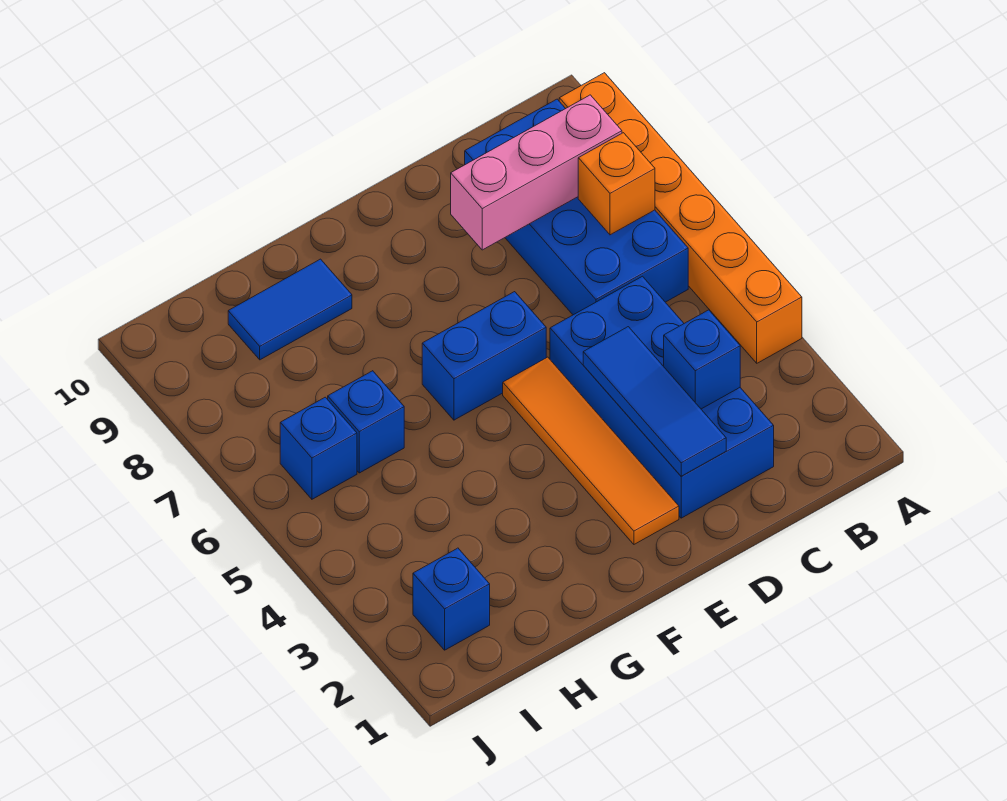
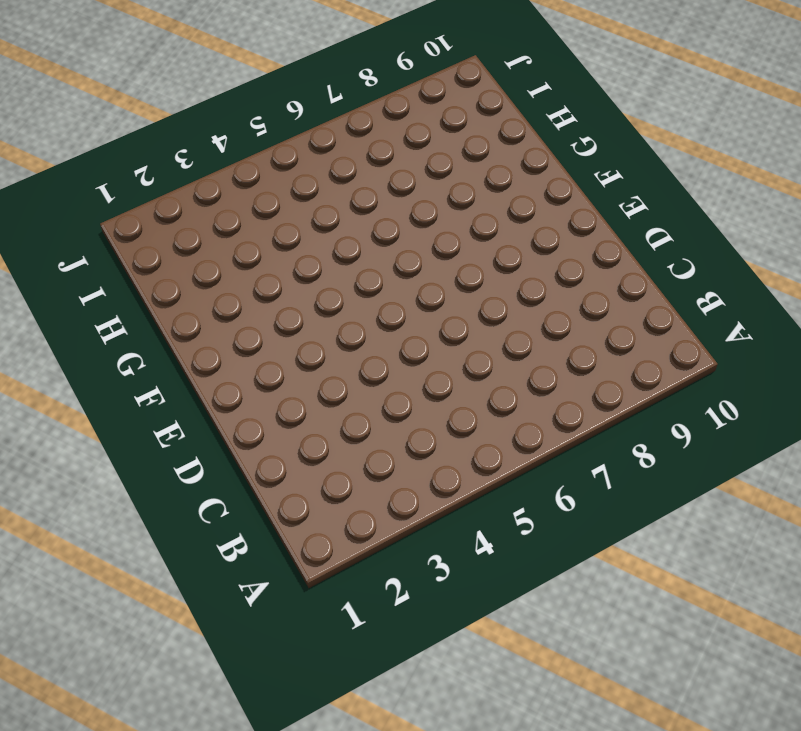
none -> orange brick A4:A9 level 1
none -> blue brick B6:C9 level 1
none -> blue brick C2:D5 level 1

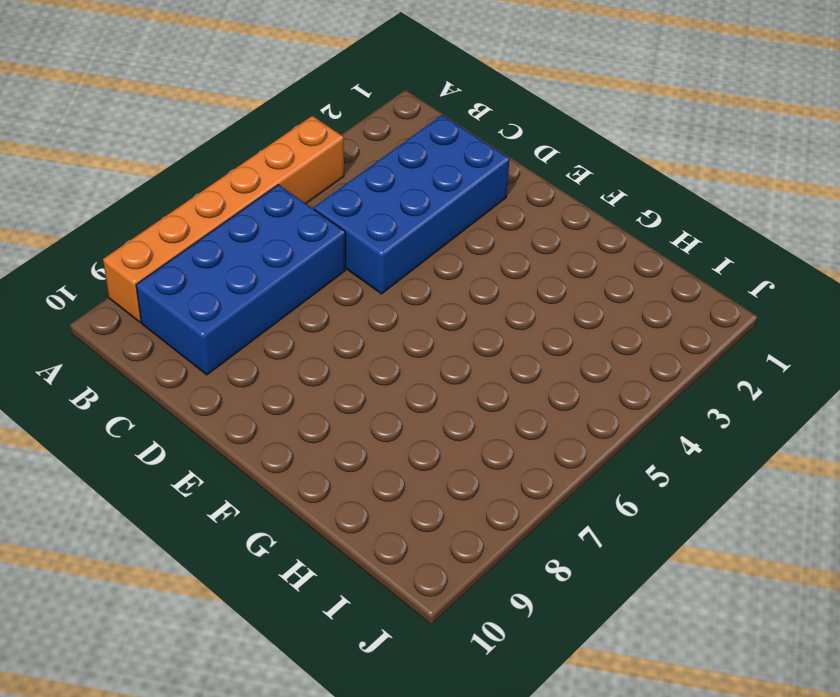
none -> orange tile E2:E5 level 1
none -> blue brick E6:F6 level 1
none -> blue tile G9:H9 level 1

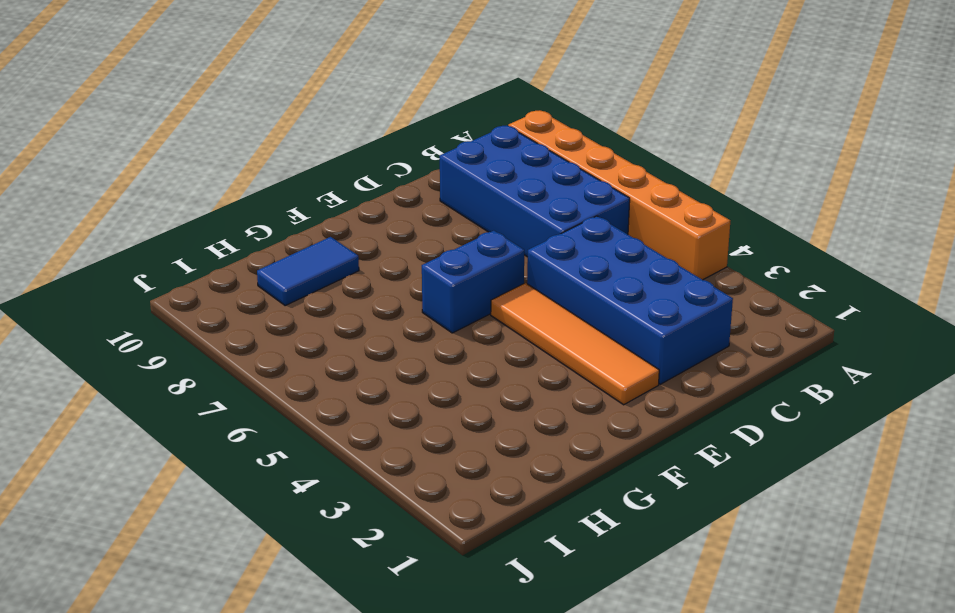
none -> blue brick H6 level 1
none -> blue brick I2 level 1
none -> blue brick I6 level 1

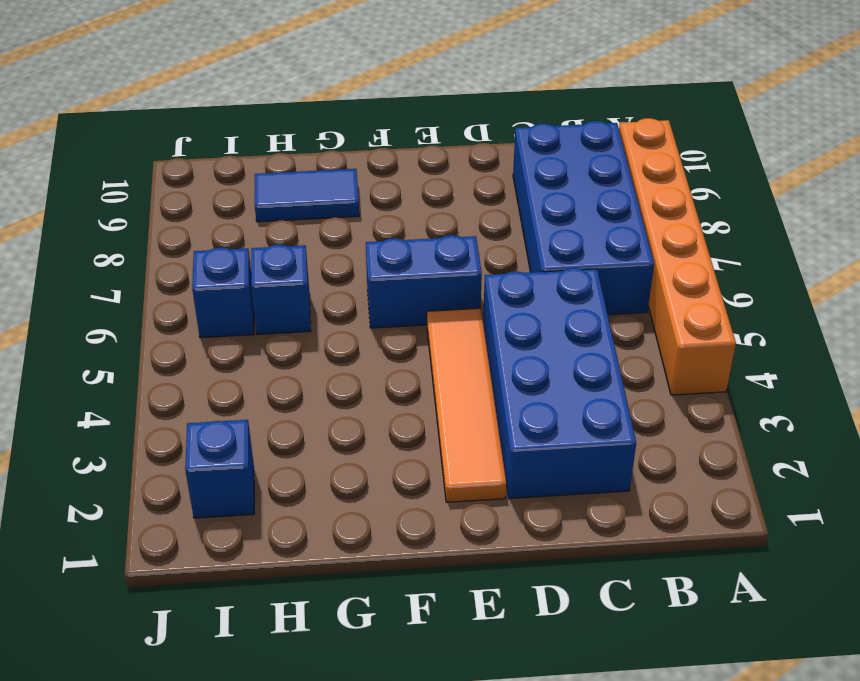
none -> orange brick B7 level 2
none -> pink brick B8:D8 level 2
none -> blue brick C3 level 2

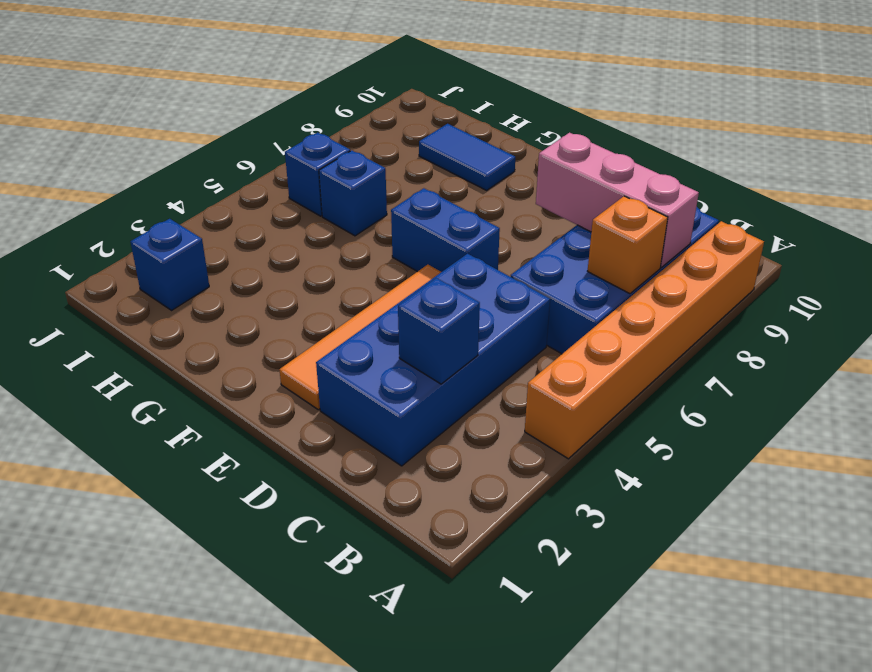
none -> blue tile D2:D4 level 2

